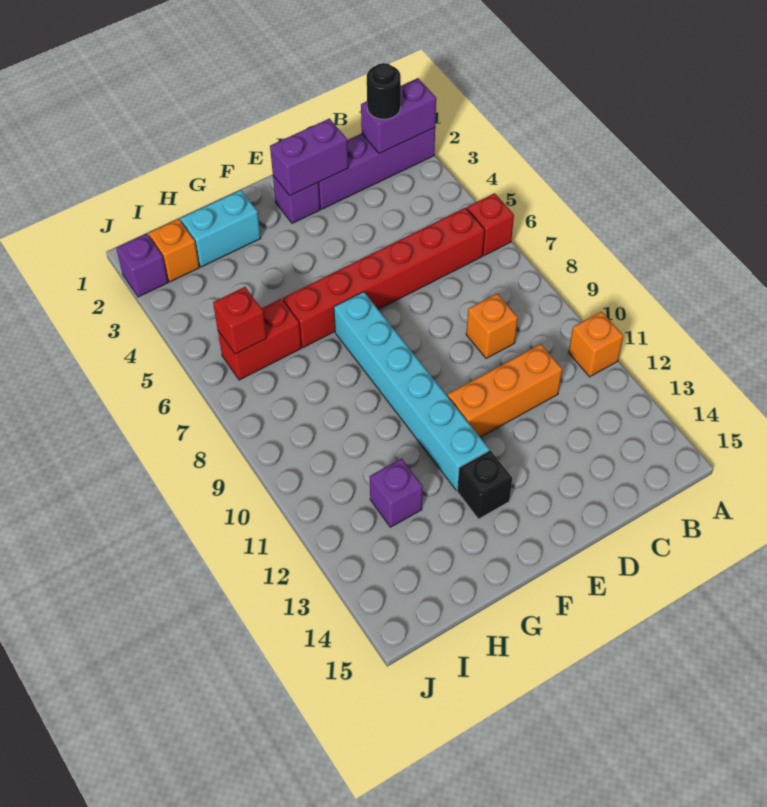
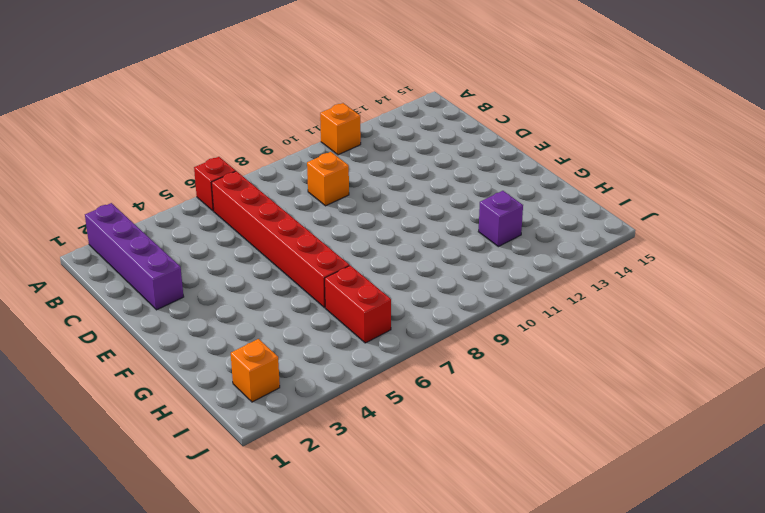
none -> orange brick C11:E11 level 1
none -> purple brick E2 level 1
none -> cyan brick F7:F12 level 1

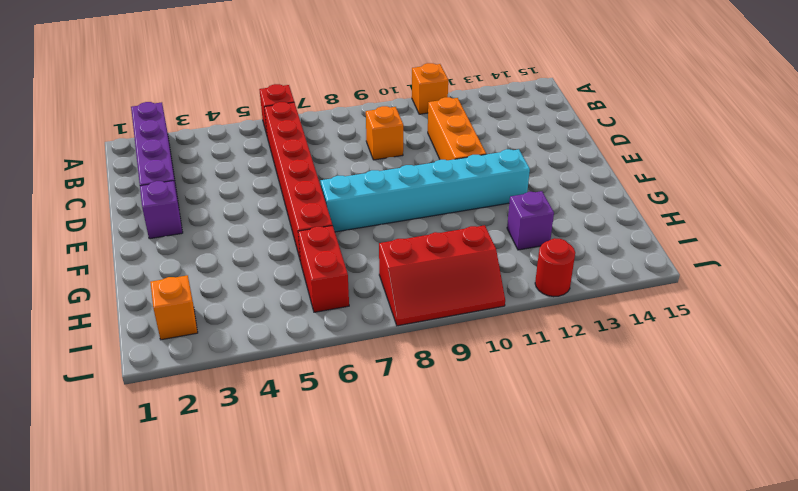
red slope I8:J10 level 1 top I -> none
red round brick J12 level 1 -> none
none -> black brick F13 level 1
none -> cyan brick G2:H2 level 1
none -> purple brick J2 level 1

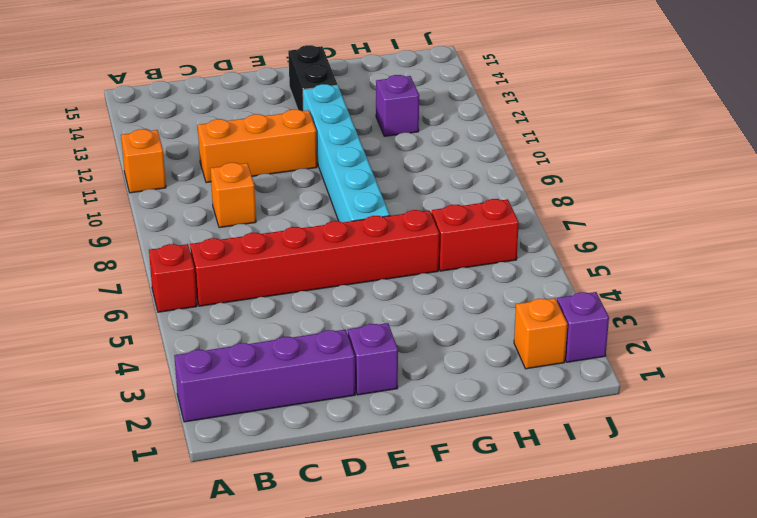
black brick F13:F14 level 1 -> black brick F13 level 1
none -> cyan brick G2:H2 level 1
none -> purple brick A2:B2 level 2
none -> purple brick D2:E2 level 2

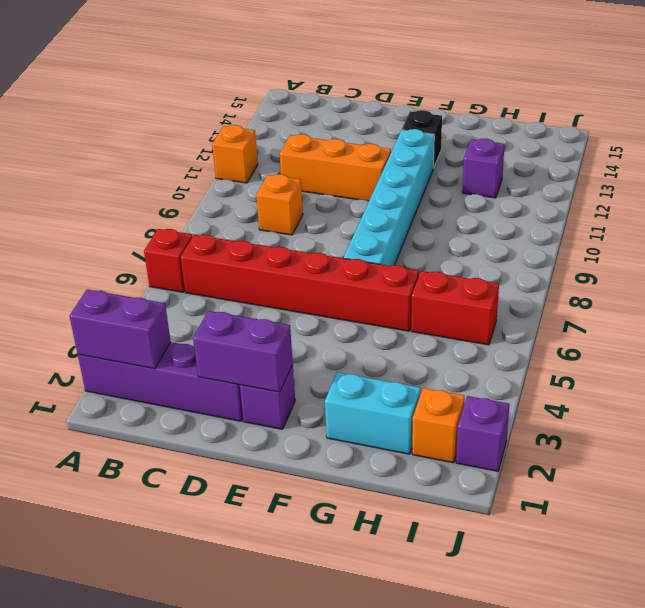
none -> red brick I6 level 2
none -> black round brick B2 level 3

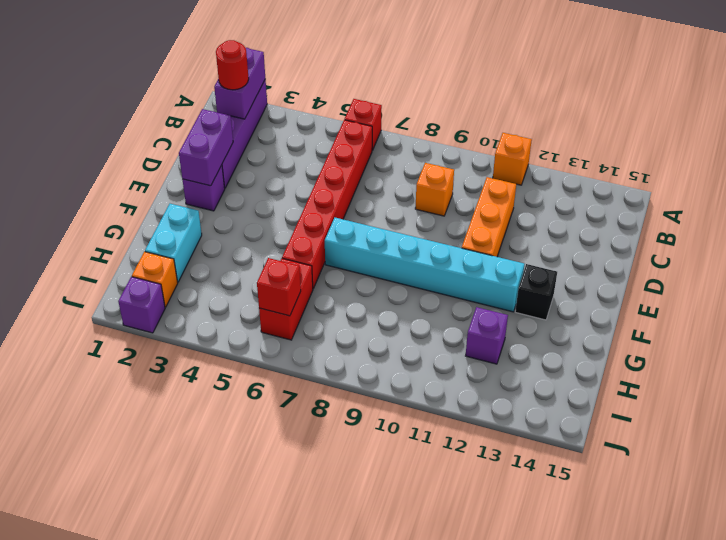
red round brick B2 level 3 -> black round brick B2 level 3

